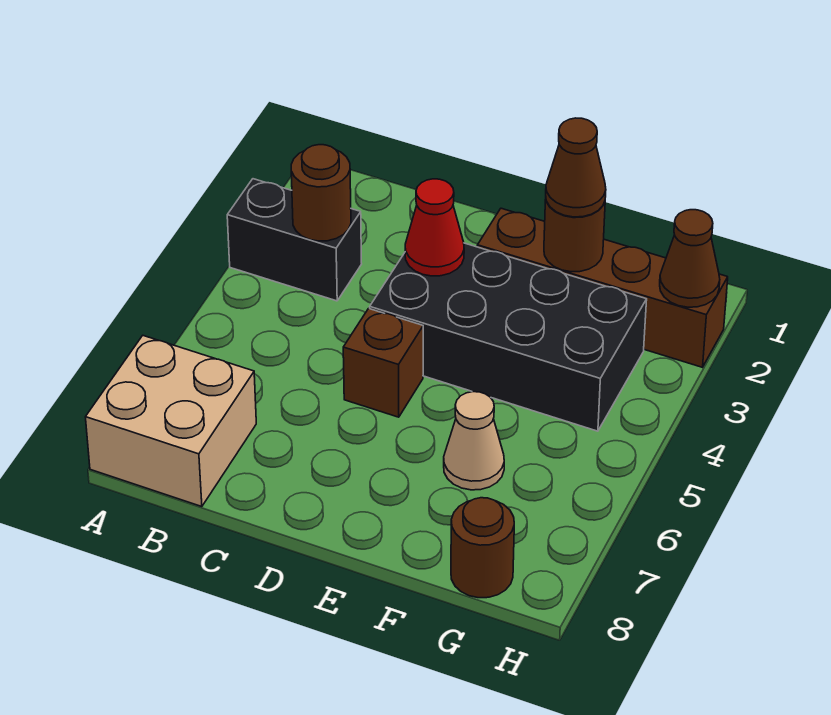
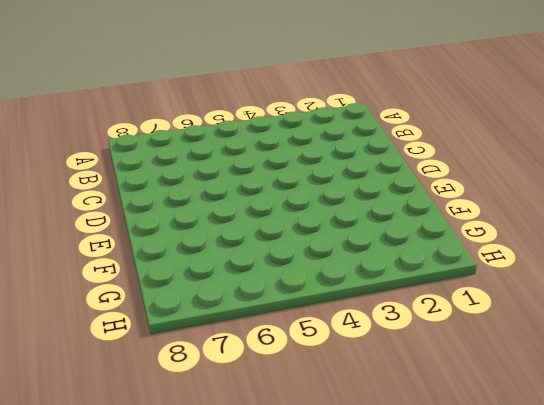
none -> black brick A3:B3 level 1
none -> tan brick A7:B8 level 1
none -> black brick D3:G4 level 1

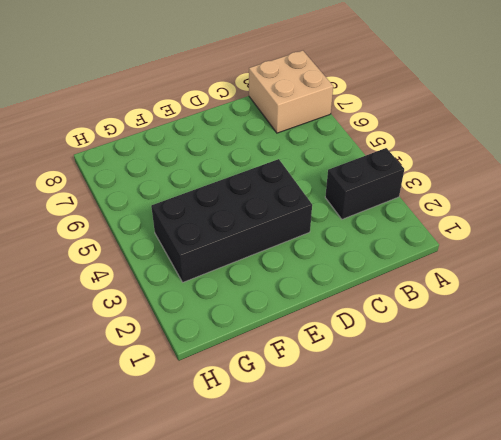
none -> brown brick D5 level 1
none -> brown brick E2:H2 level 1
none -> tan cone F6 level 1

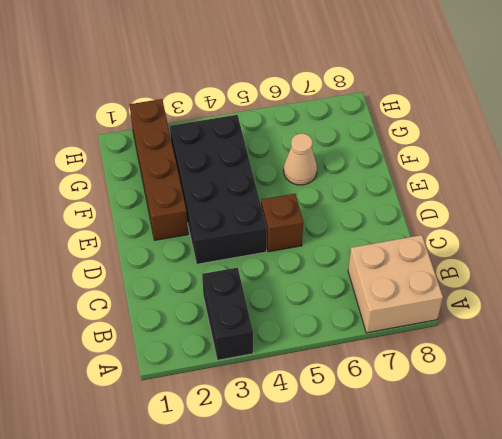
none -> brown round brick G8 level 1
none -> brown round brick B3 level 2
none -> red cone D3 level 2

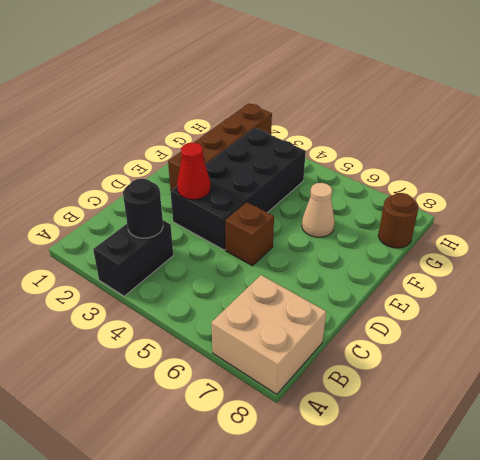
black round brick B3 level 2 -> brown round brick B3 level 2
none -> brown round brick F2 level 2
none -> brown cone H2 level 2
none -> brown cone F2 level 3

